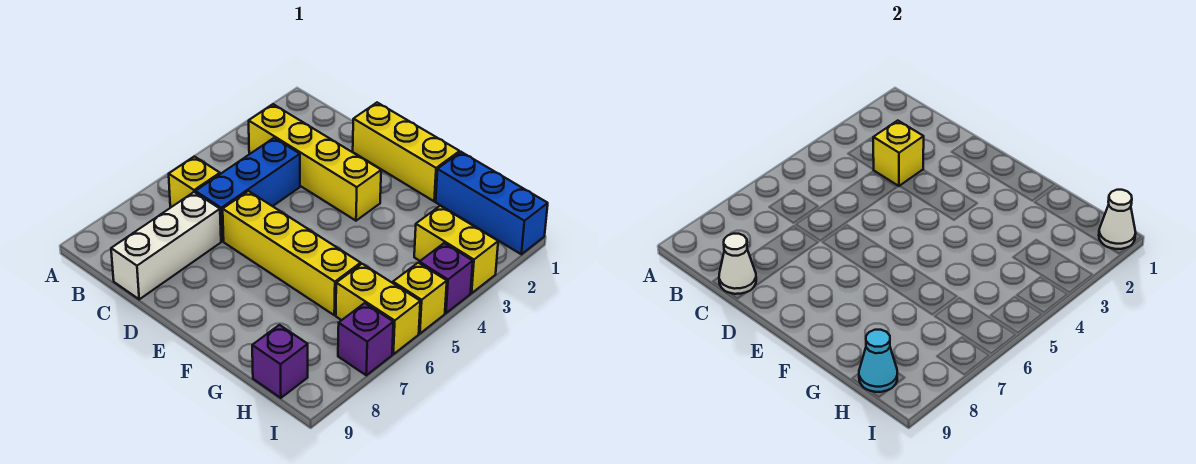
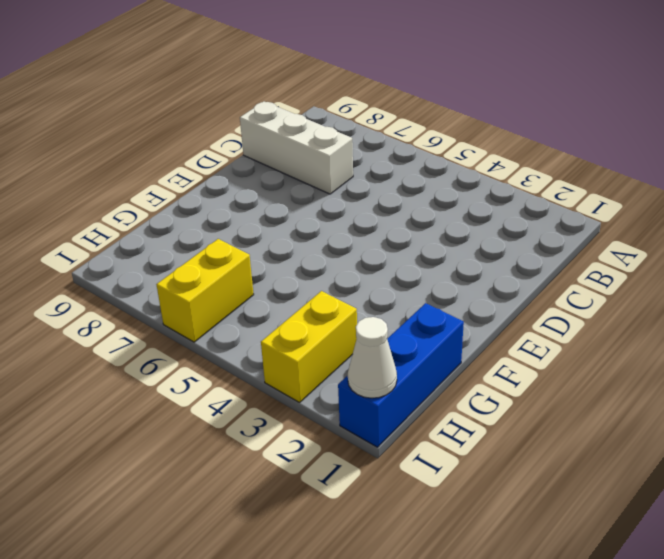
none -> yellow brick B3:E3 level 1
none -> yellow brick B6 level 1
none -> blue brick C4:C6 level 1

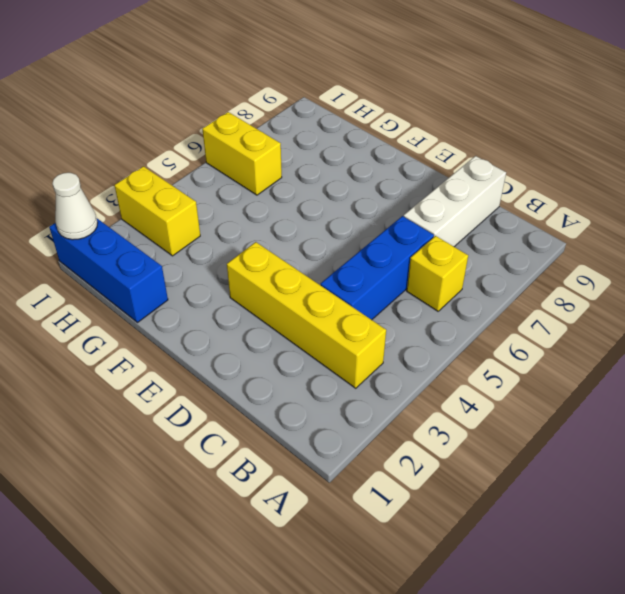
none -> yellow brick D1:F1 level 1
none -> yellow brick D6:G6 level 1
none -> purple brick H9 level 1

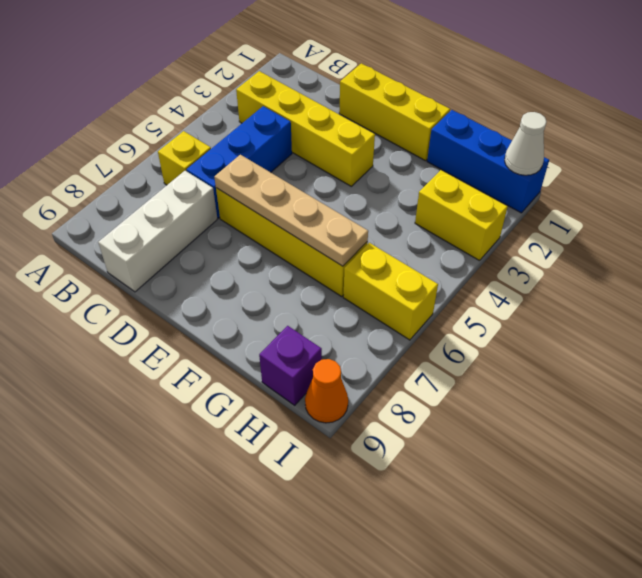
tan plate D6:G6 level 2 -> none
orange cone I9 level 1 -> none
none -> purple brick I4 level 1
none -> yellow brick I5 level 1
none -> purple brick I7 level 1

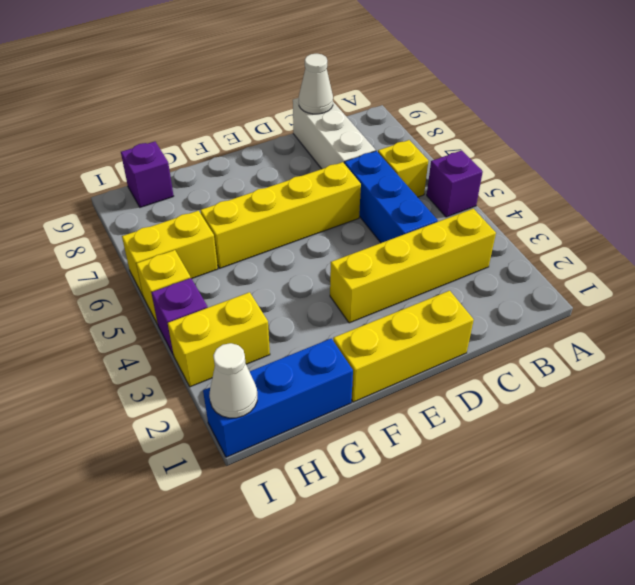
purple brick A5 level 1 -> purple brick I7 level 1
none -> yellow brick C3 level 2
none -> cyan cone H9 level 2

